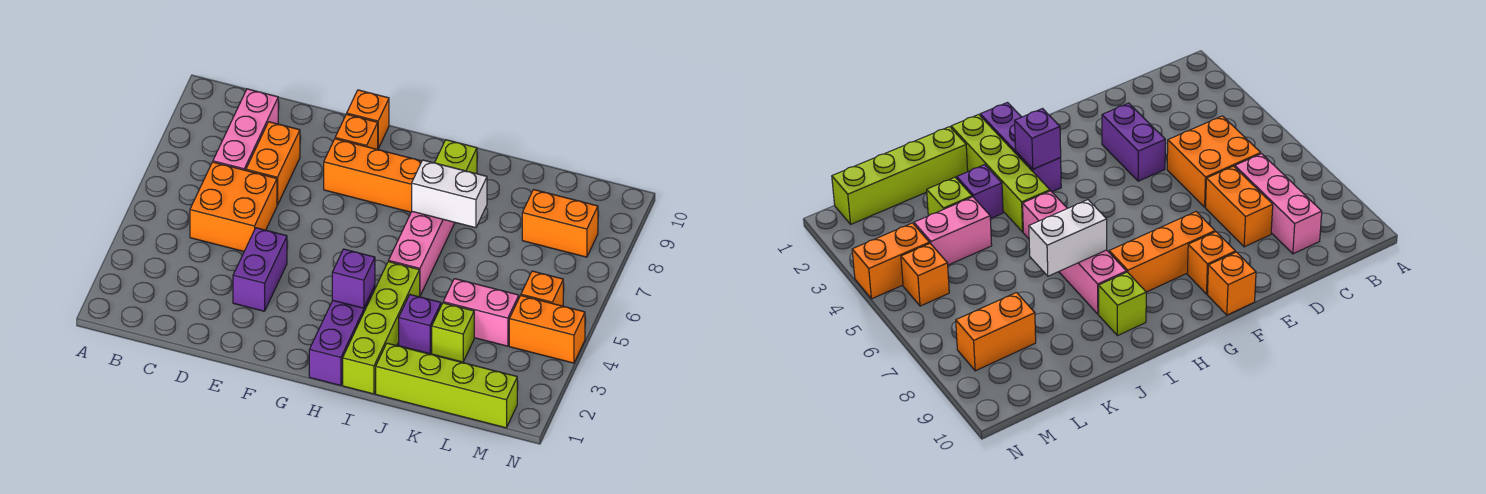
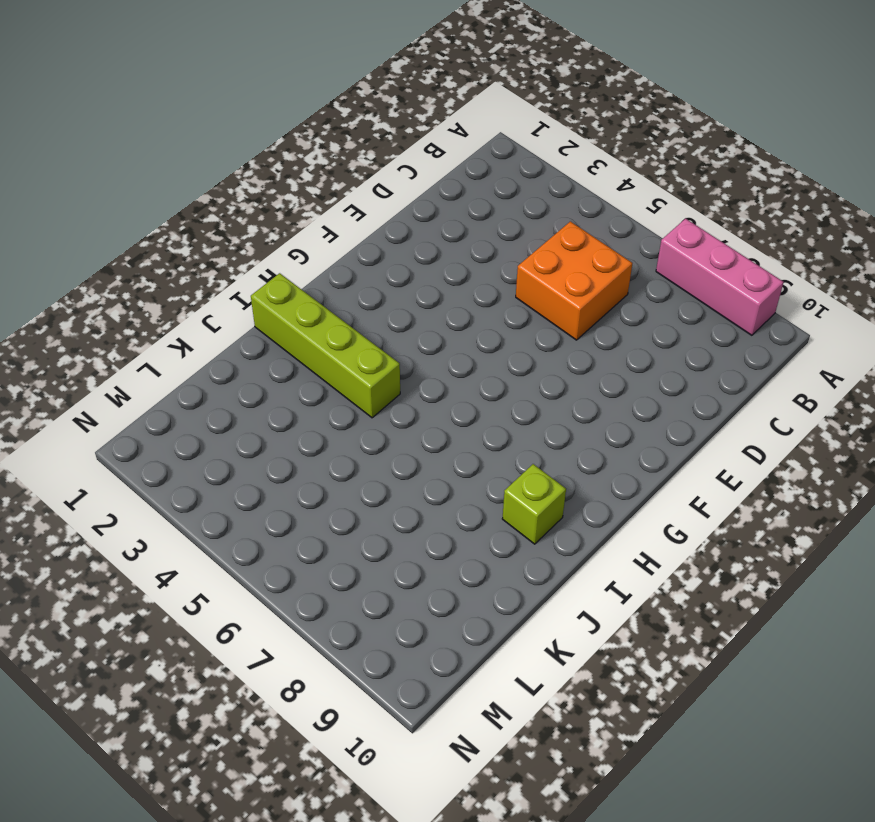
pink brick A7:A9 level 1 -> pink brick C7:C9 level 1
none -> orange brick D7:D8 level 1
none -> purple brick E3:E4 level 1
none -> orange brick F8:H8 level 1

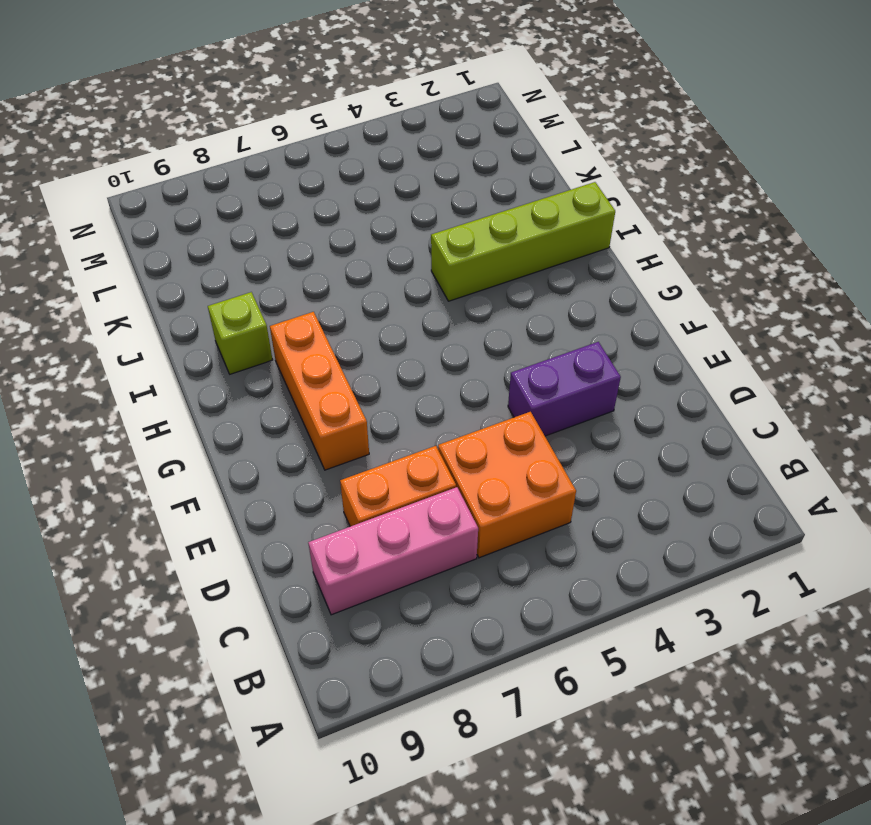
none -> orange brick F9 level 1
none -> orange brick F10 level 1
none -> purple brick H1:H3 level 1

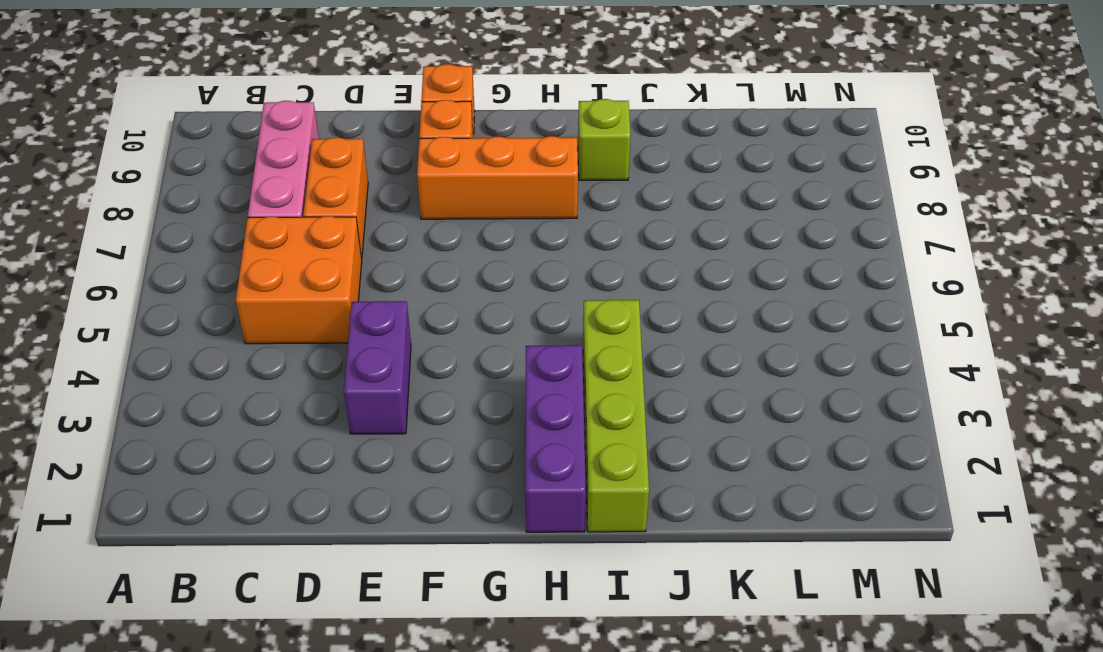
none -> pink brick I5:I8 level 1
none -> lime brick J1:M1 level 1
none -> purple brick J3 level 1

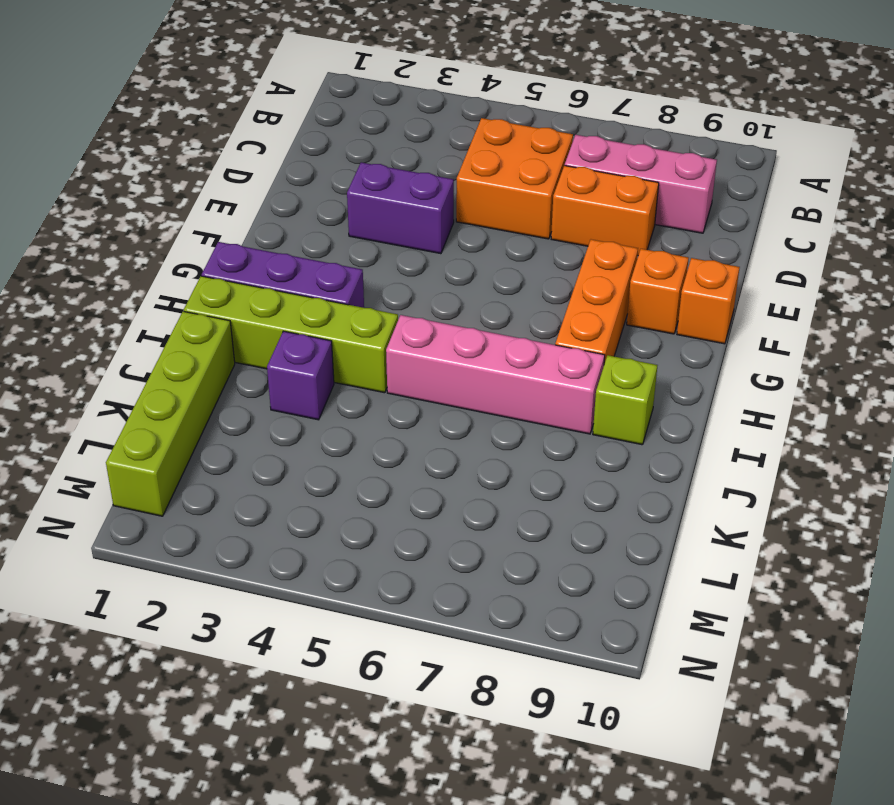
none -> lime brick K3 level 1
none -> pink brick K4:L4 level 1
none -> orange brick L8:M8 level 1

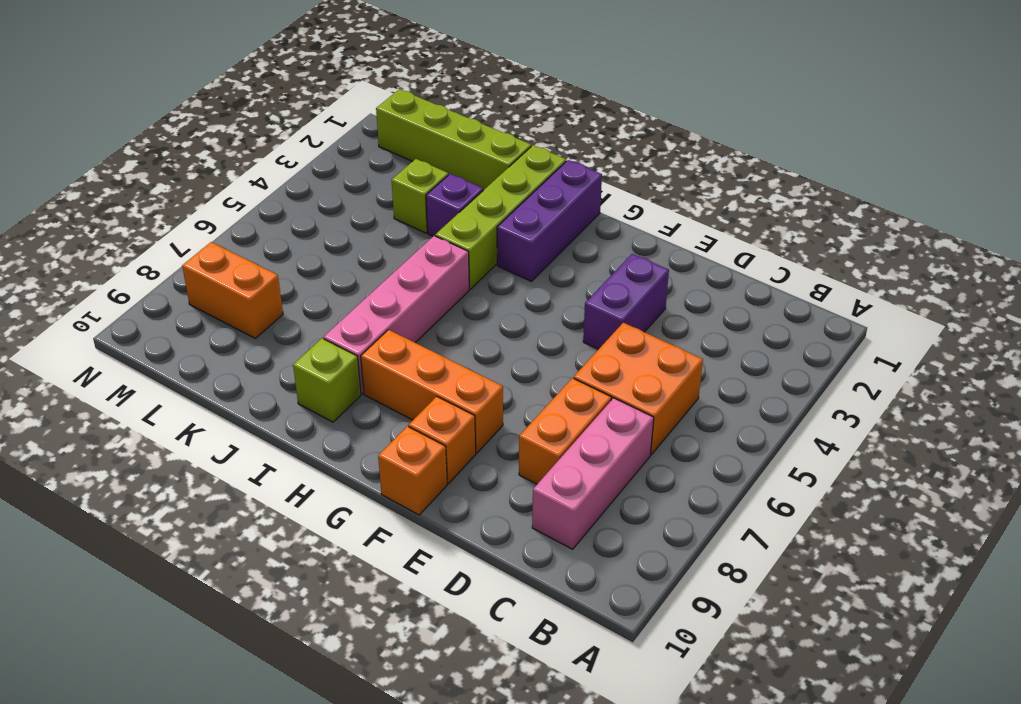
none -> pink brick K4:L4 level 1
none -> orange brick M4:N4 level 1
none -> orange brick M5 level 1

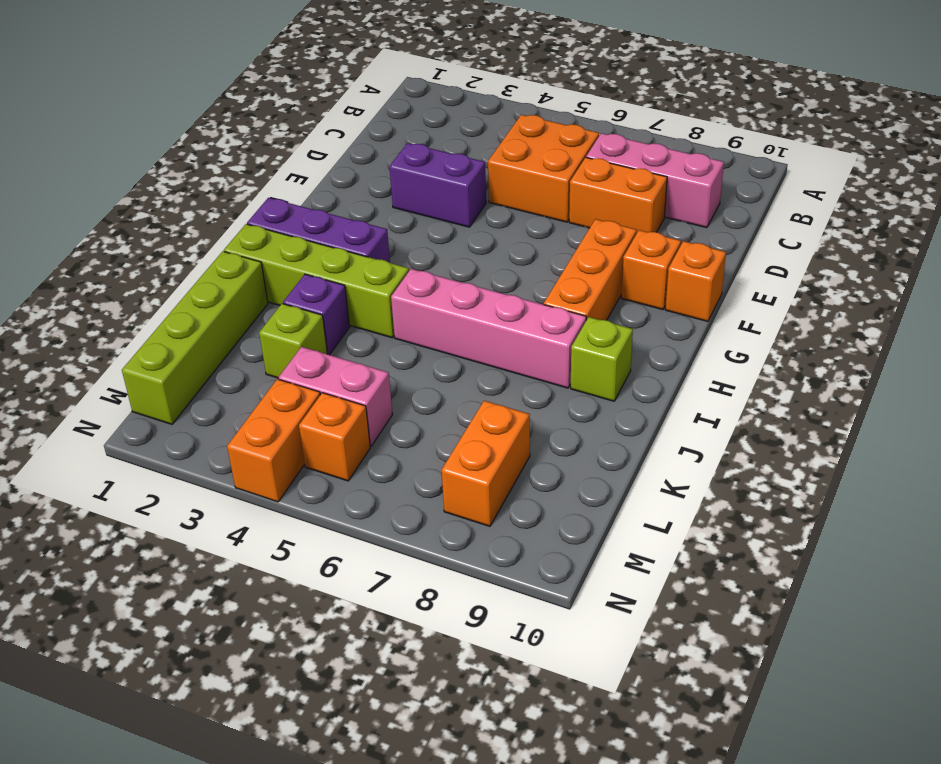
pink brick L4:L5 level 1 -> pink brick K4:L4 level 1
none -> purple brick H3 level 2
none -> white brick I7:J7 level 2

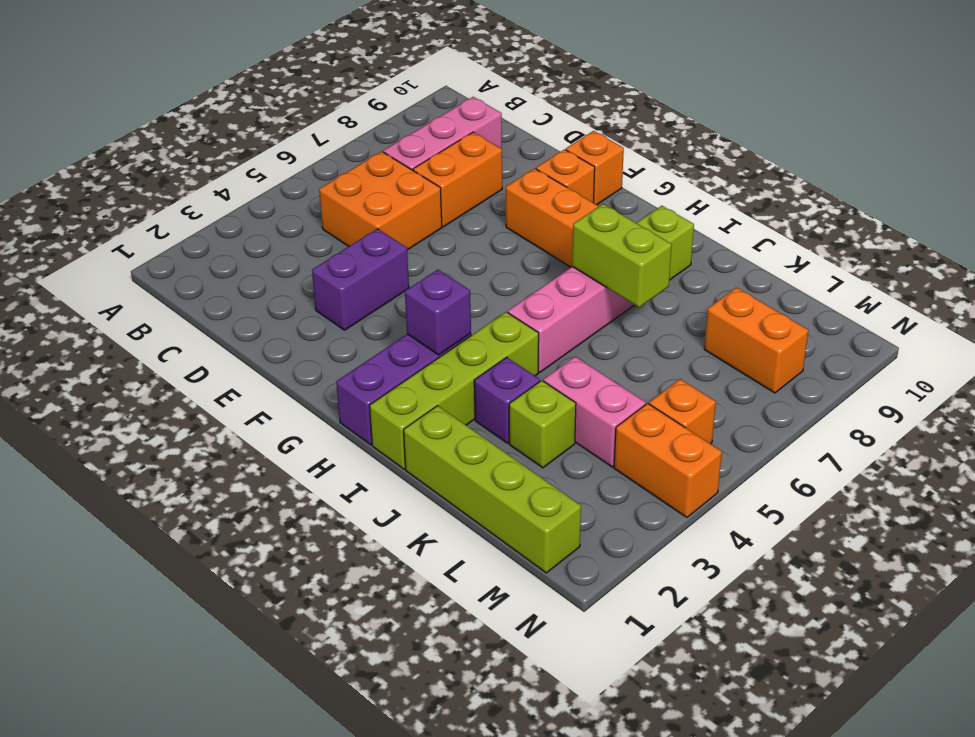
lime brick I7:J7 level 2 -> white brick I7:J7 level 2

